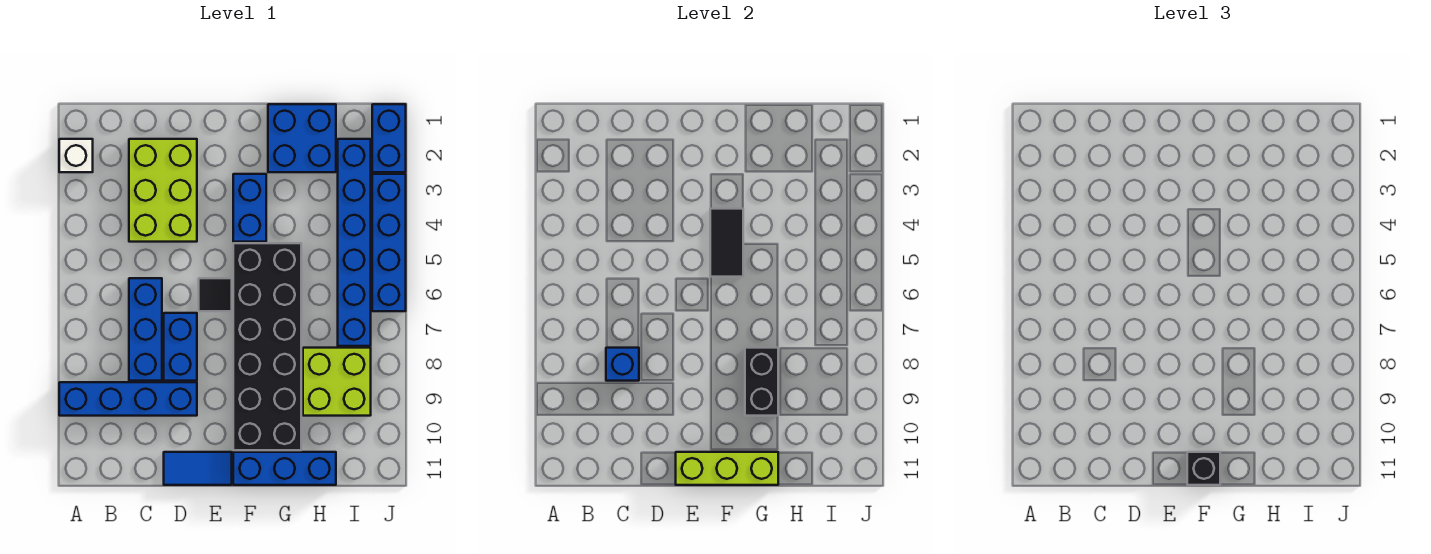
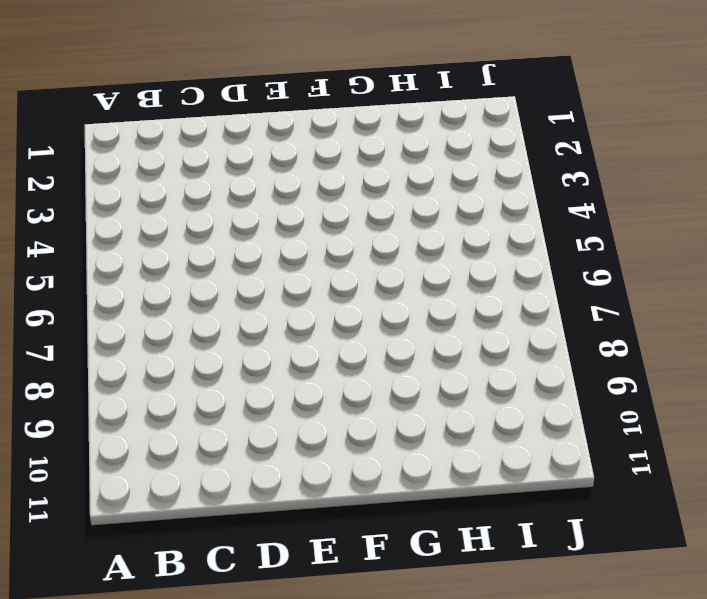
none -> white brick A2 level 1
none -> blue brick A9:D9 level 1
none -> lime brick C2:D4 level 1

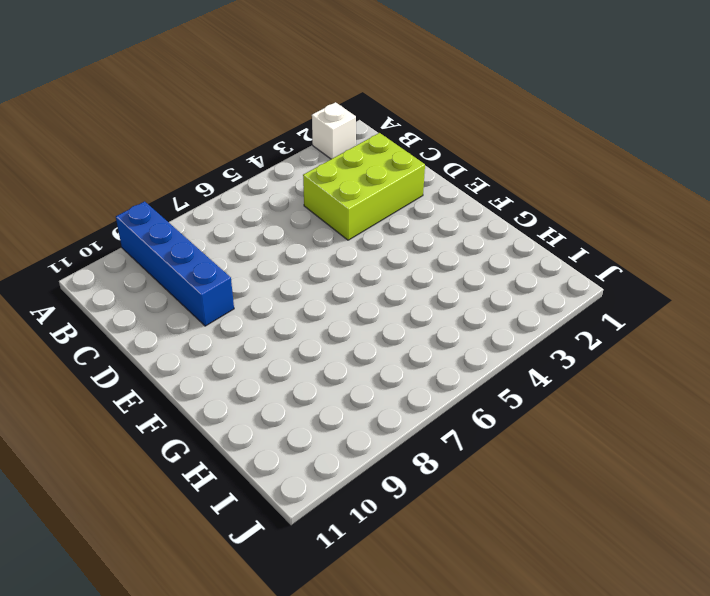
none -> blue brick C6:C8 level 1
none -> blue brick D7:D8 level 1
none -> blue tile D11:E11 level 1

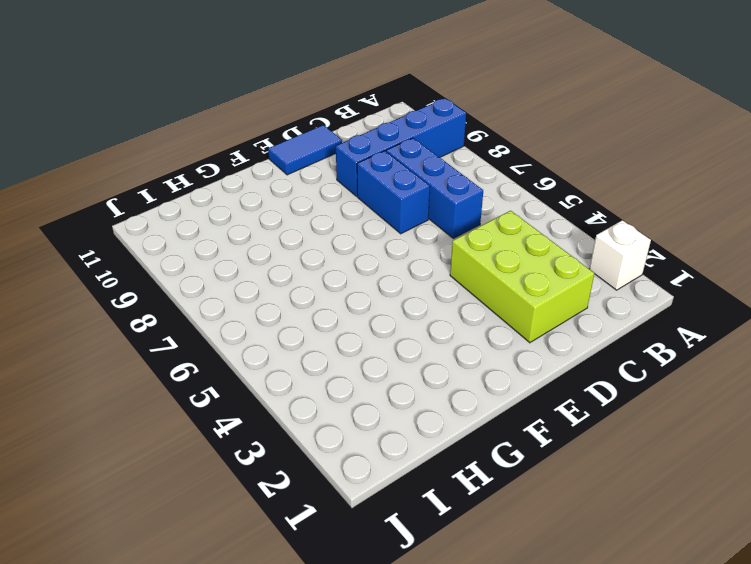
none -> black tile E6 level 1
none -> blue brick F3:F4 level 1
none -> black brick F5:G10 level 1

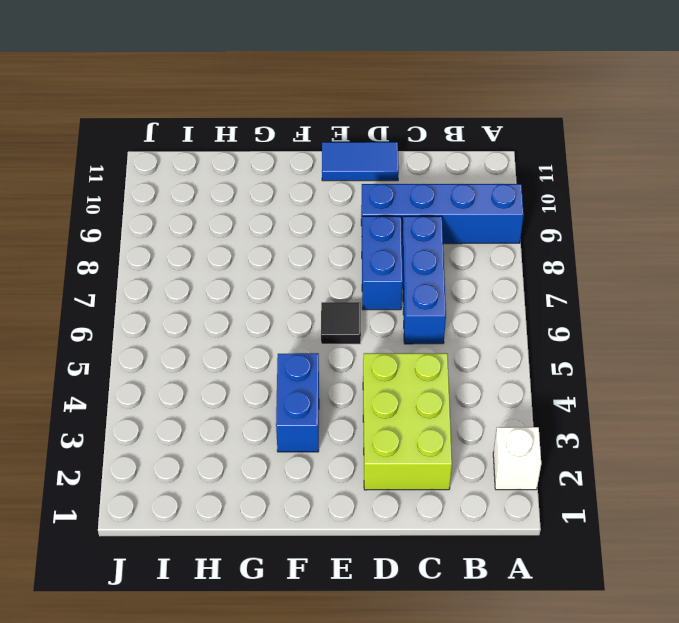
none -> black brick F5:G10 level 1
none -> blue brick F11:H11 level 1
none -> blue brick G1:H2 level 1

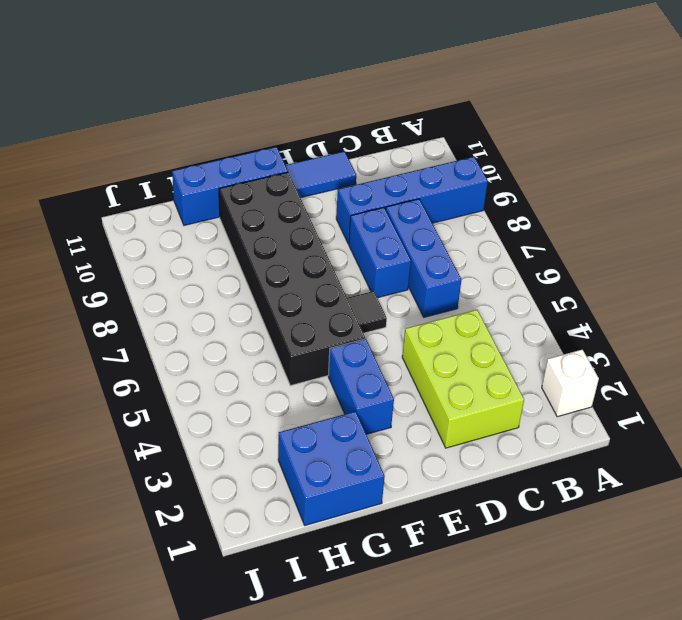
none -> lime brick H8:I9 level 1
none -> blue brick I2:I7 level 1
none -> blue brick J1:J2 level 1

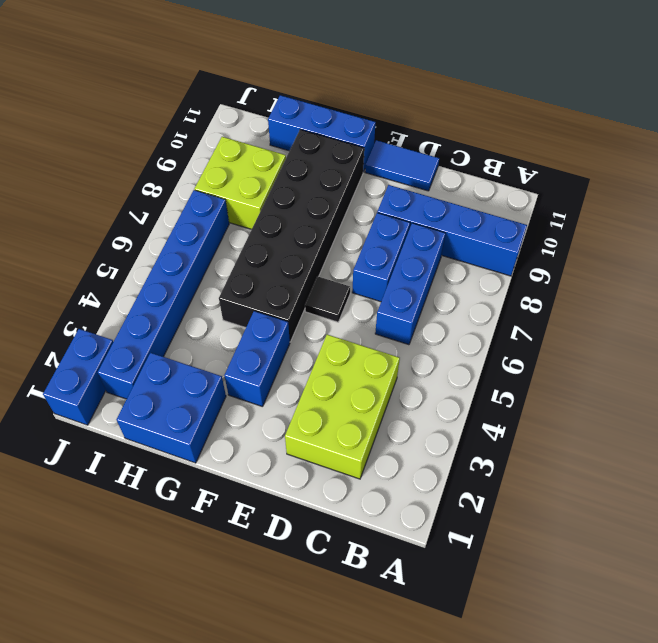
none -> white brick A2 level 1
none -> blue brick J3:J6 level 1
none -> blue brick C8 level 2

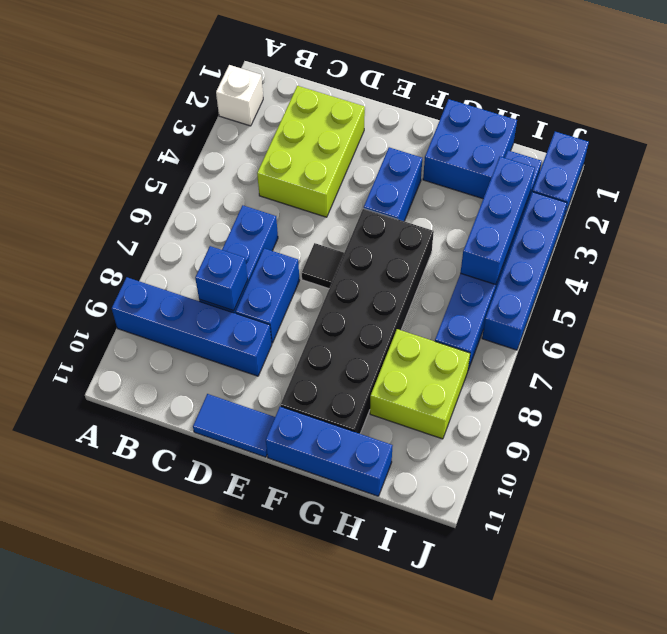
blue brick I3:I5 level 2 -> none
none -> lime brick E11:G11 level 2
none -> black tile F4:F5 level 2
none -> black brick G8:G9 level 2

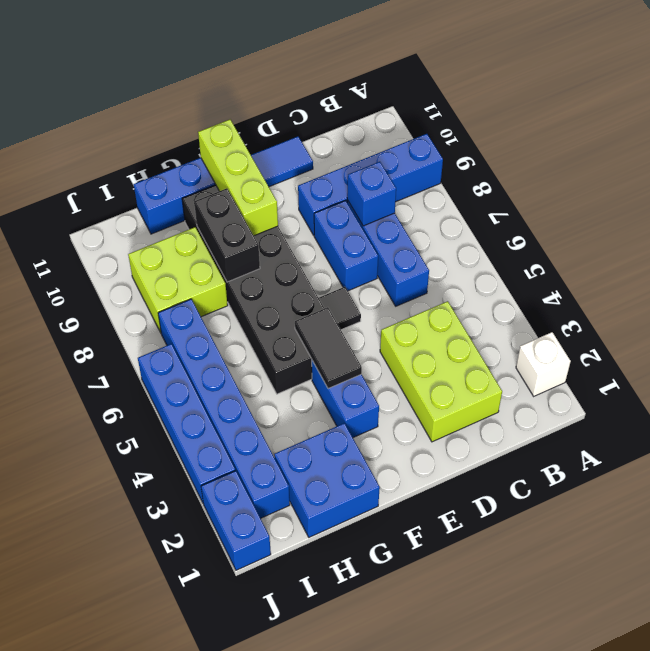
lime brick F9:F11 level 2 -> lime brick E11:G11 level 2
none -> black brick F11 level 3

